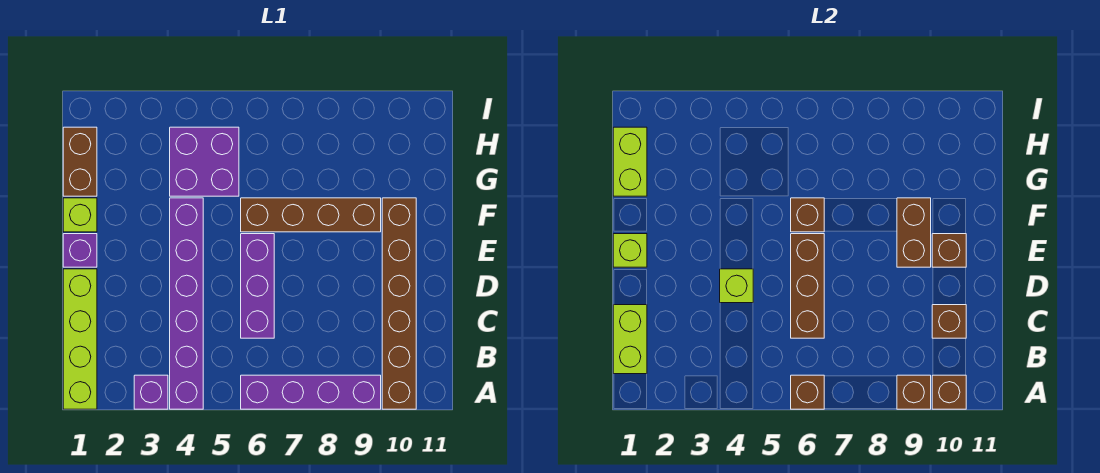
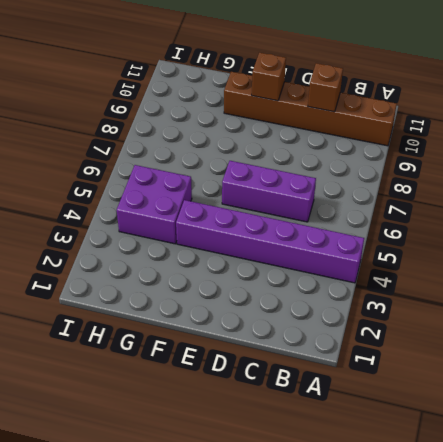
none -> lime brick A1:D1 level 1
none -> purple brick A3 level 1
none -> purple brick A6:A9 level 1

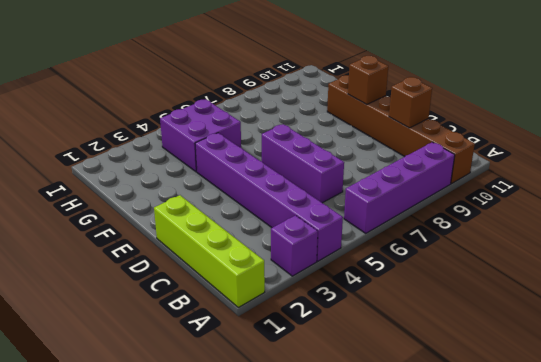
none -> purple brick E1 level 1
none -> lime brick F1 level 1
none -> brown brick F6:F9 level 1

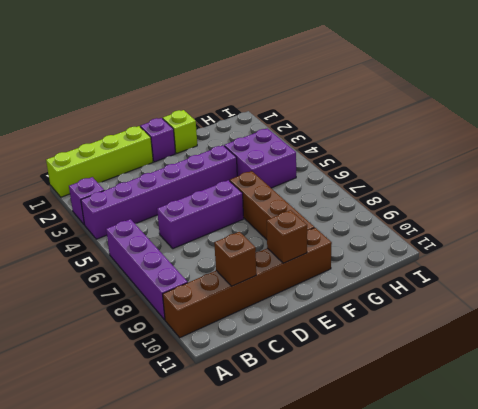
none -> brown brick G1:H1 level 1
none -> brown brick A6 level 2
none -> brown brick A9 level 2

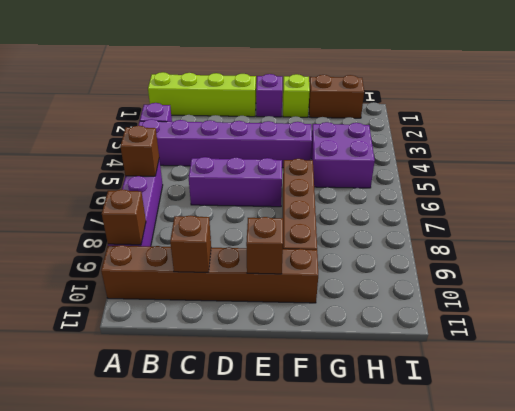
none -> brown brick A10 level 2
none -> lime brick B1:C1 level 2
none -> brown brick C6:E6 level 2

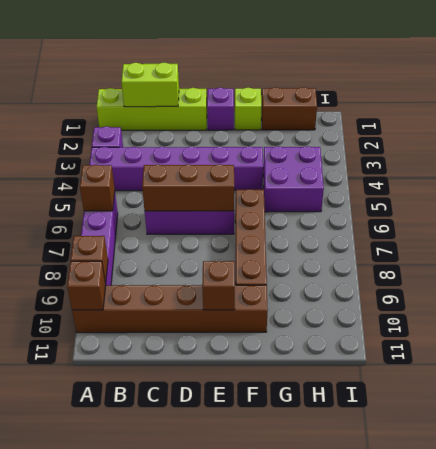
none -> brown brick C10 level 2
none -> lime brick D4 level 2
none -> lime brick E1 level 2

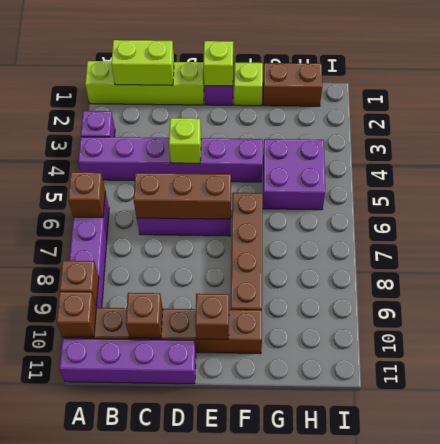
purple brick A11:D11 level 1 -> none
none -> brown brick E9:F9 level 2
none -> brown brick F6 level 2
none -> lime brick G1:H1 level 2

